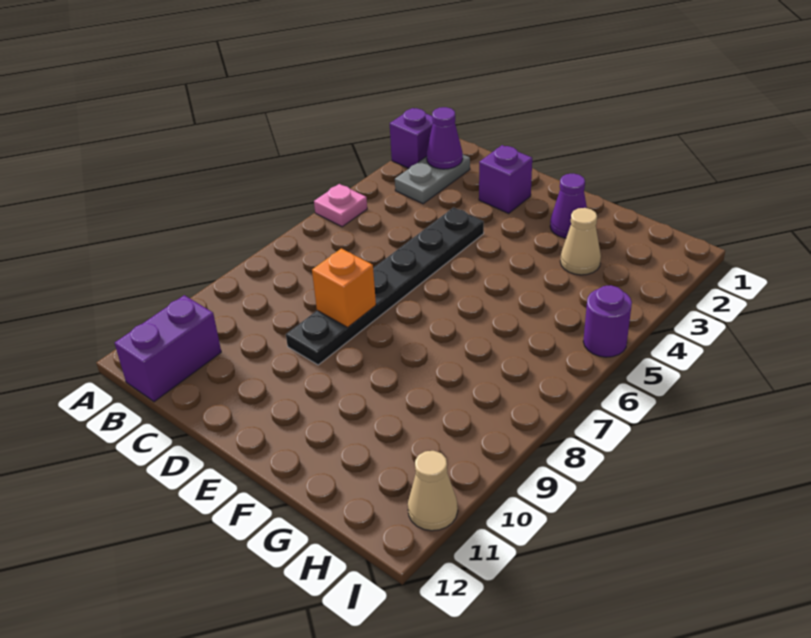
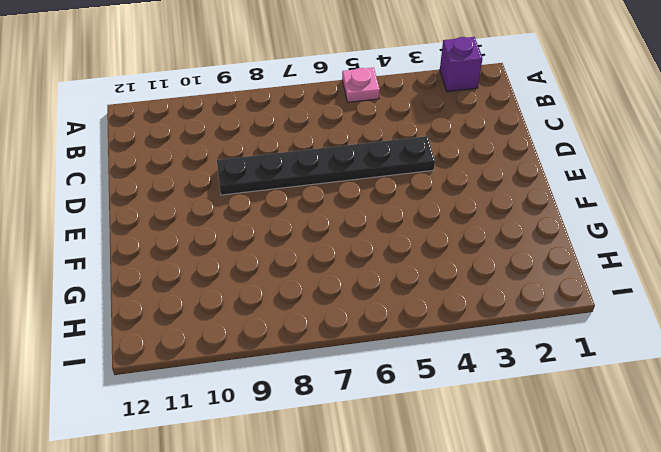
none -> grey plate B2:B3 level 1
none -> purple brick B11:B12 level 1
none -> purple brick D2 level 1

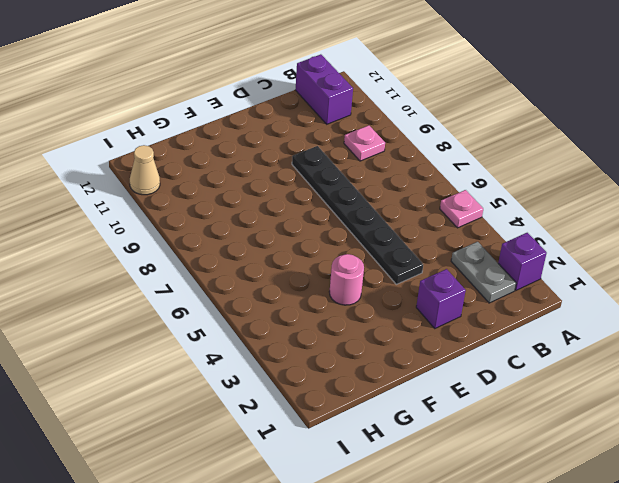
pink plate B9 level 1 -> none
pink round brick F4 level 1 -> none
none -> purple cone F2 level 1
none -> tan cone G3 level 1
none -> purple round brick I5 level 1

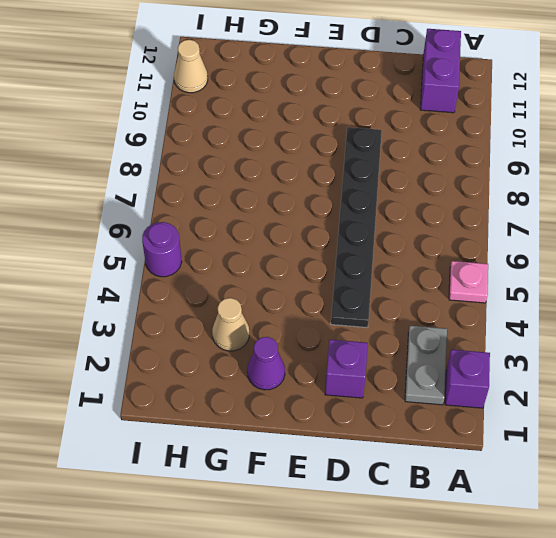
none -> purple cone B2 level 2
none -> orange brick D8 level 2

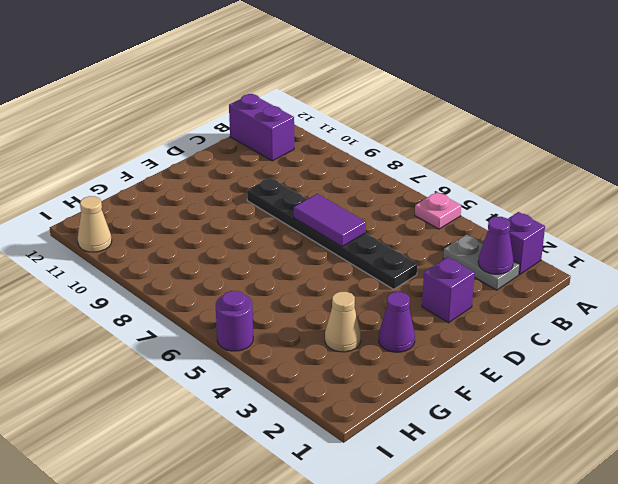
purple tile D6:D7 level 2 -> none
none -> orange brick D8 level 2

